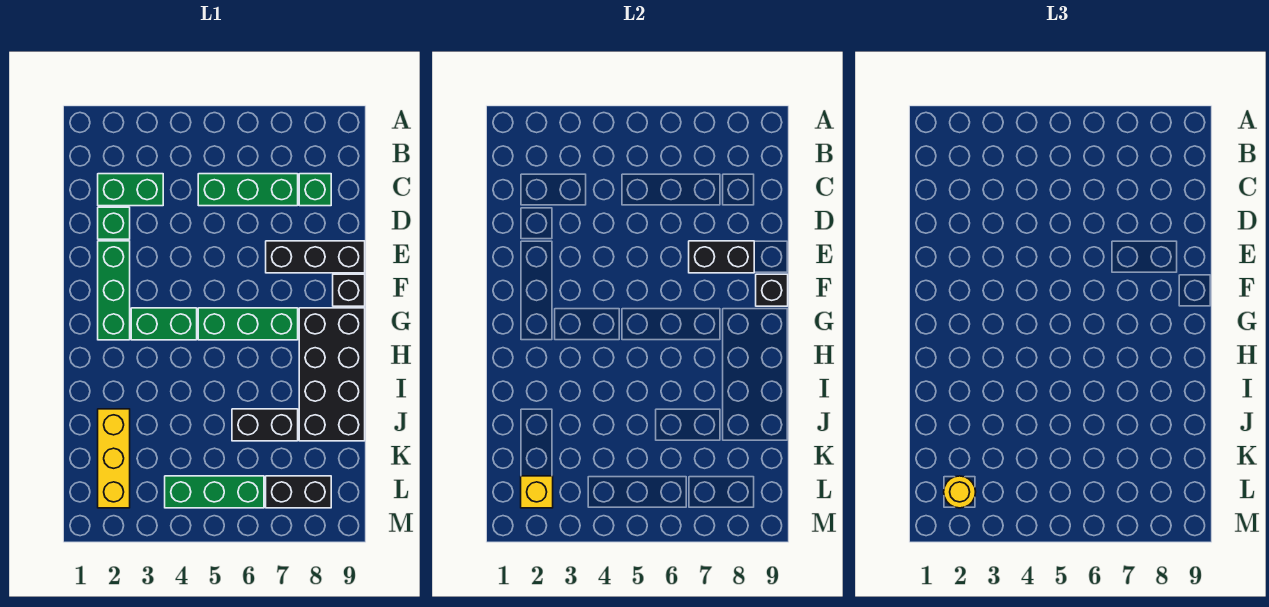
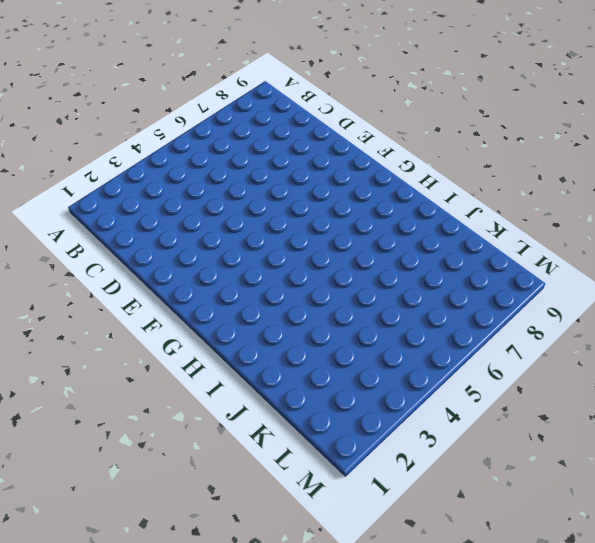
none -> green brick C2:C3 level 1
none -> green brick C5:C7 level 1
none -> green brick C8 level 1

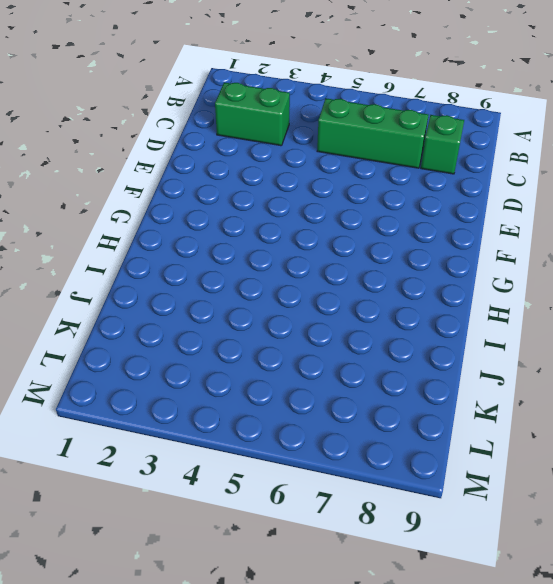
none -> green brick D2 level 1
none -> green brick E2:G2 level 1
none -> black brick E7:E9 level 1

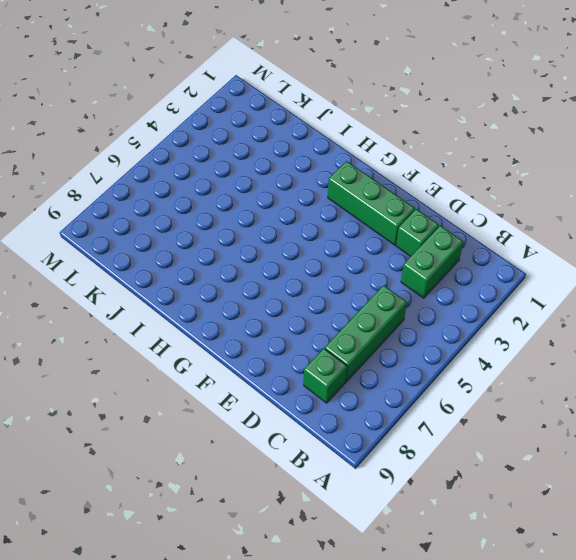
none -> black brick E7:E9 level 1
none -> black brick F9 level 1
none -> green brick G3:G4 level 1

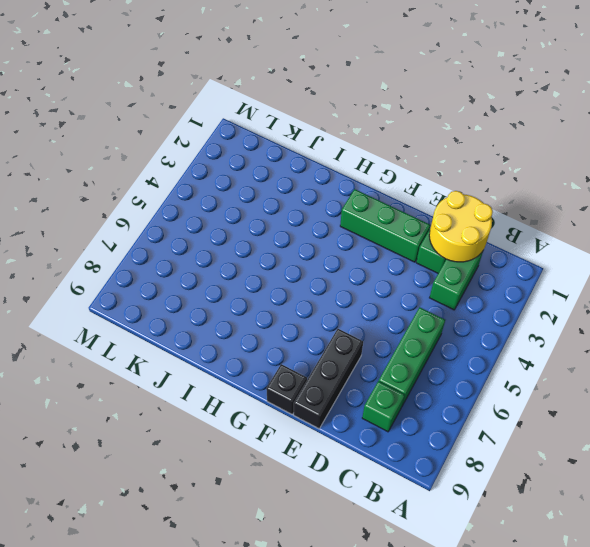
yellow round brick C1:D2 level 2 -> none
none -> green brick G3:G4 level 1
none -> green brick G5:G7 level 1
none -> black brick G8:J9 level 1

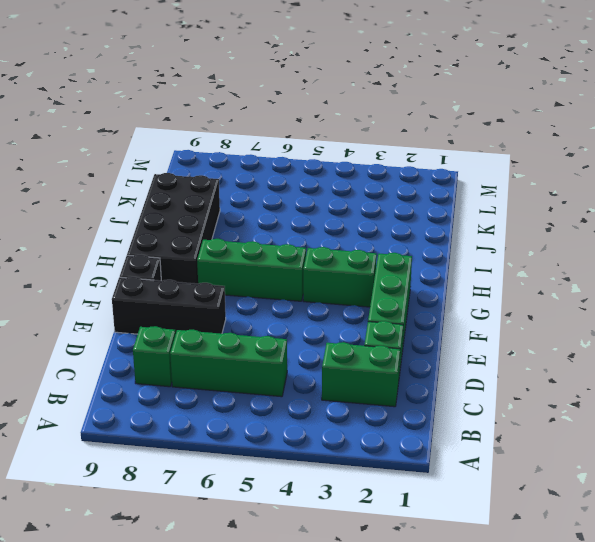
none -> yellow brick J2:L2 level 1
none -> black brick J6:J7 level 1
none -> green brick L4:L6 level 1

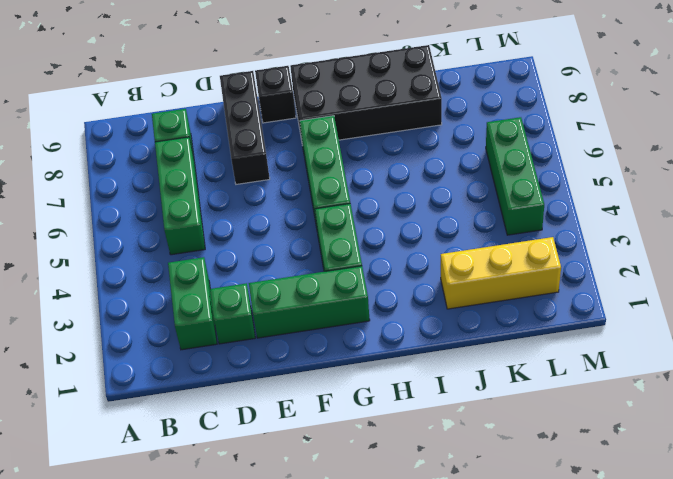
none -> black brick J6:J7 level 1
none -> black brick L7:L8 level 1
none -> black brick E7:E8 level 2

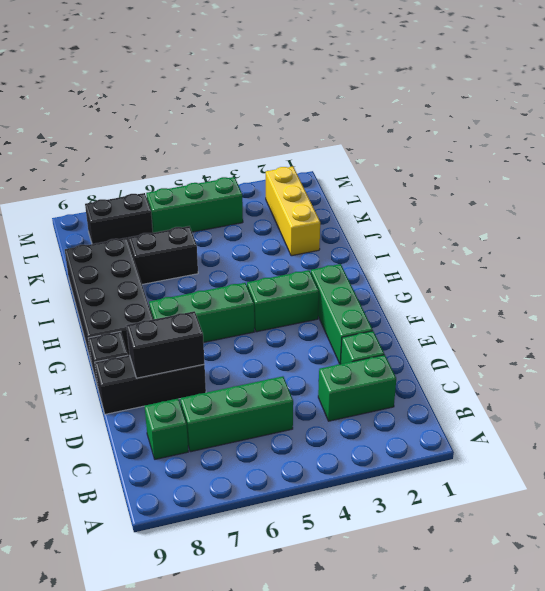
none -> black brick F9 level 2
none -> yellow brick L2 level 2
none -> yellow round brick L2 level 3

